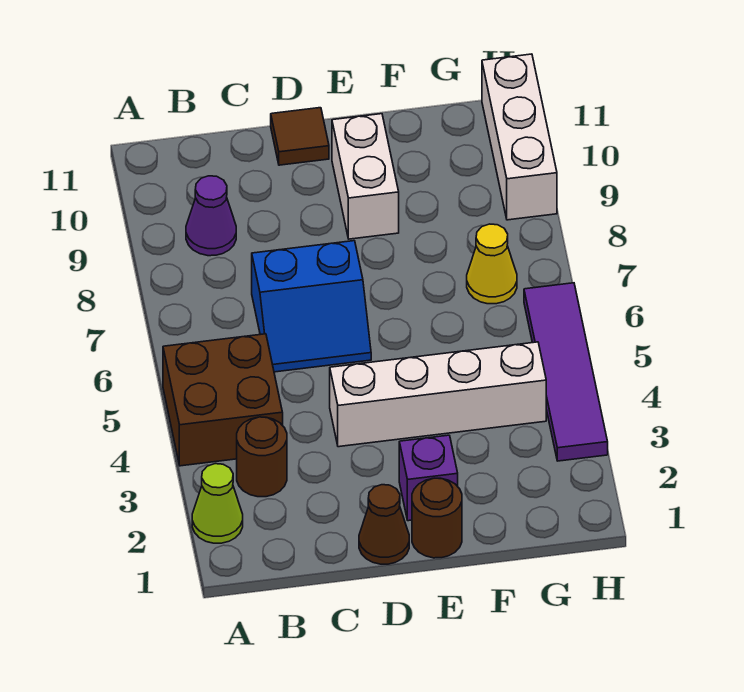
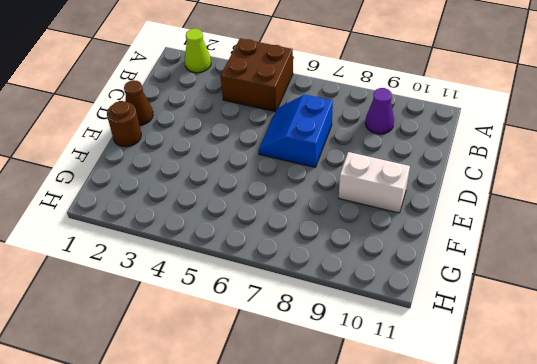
none -> brown round brick B3 level 1
none -> white brick D4:G4 level 1
none -> brown tile D11 level 1

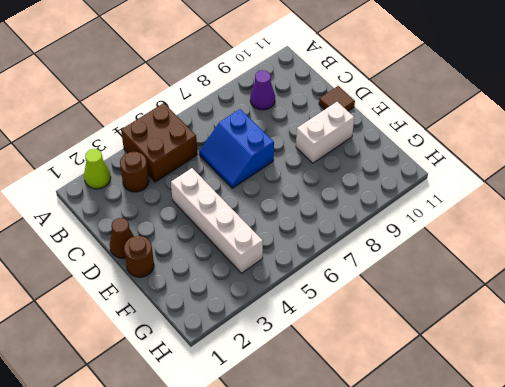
none -> purple brick E2 level 1
none -> yellow cone G7 level 1
none -> purple tile H3:H6 level 1

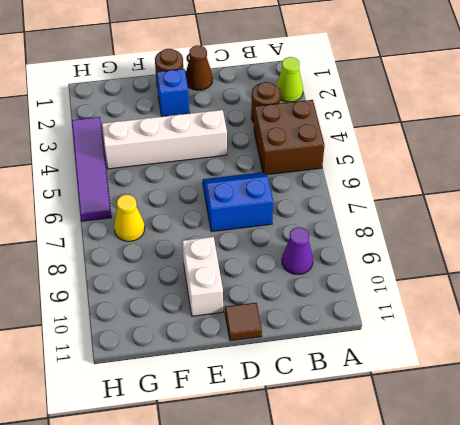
blue brick E2 level 1 -> purple brick E2 level 1
none -> white brick H9:H11 level 1

